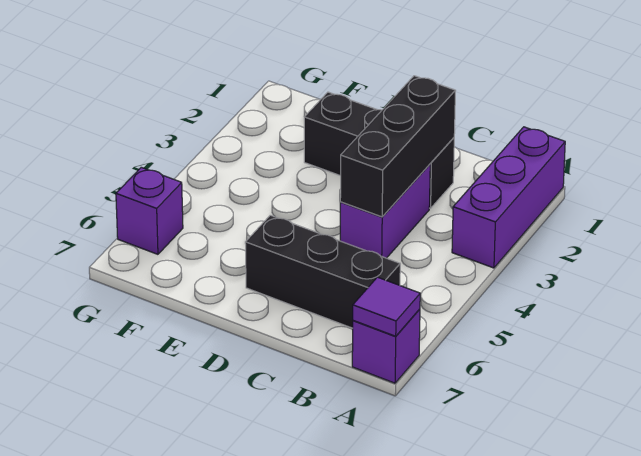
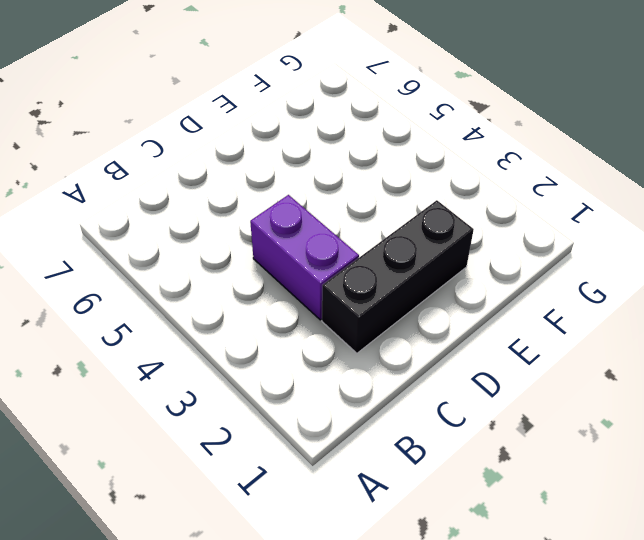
none -> purple brick A1:A3 level 1
none -> purple brick A7 level 1

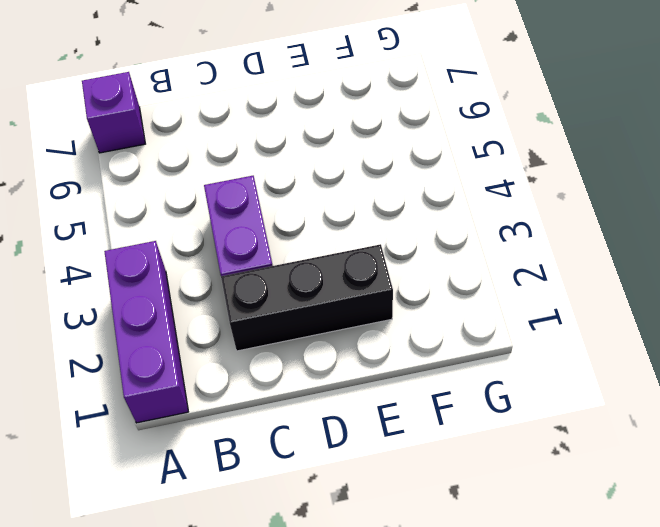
none -> black brick B6:D6 level 1
none -> purple brick G6 level 1

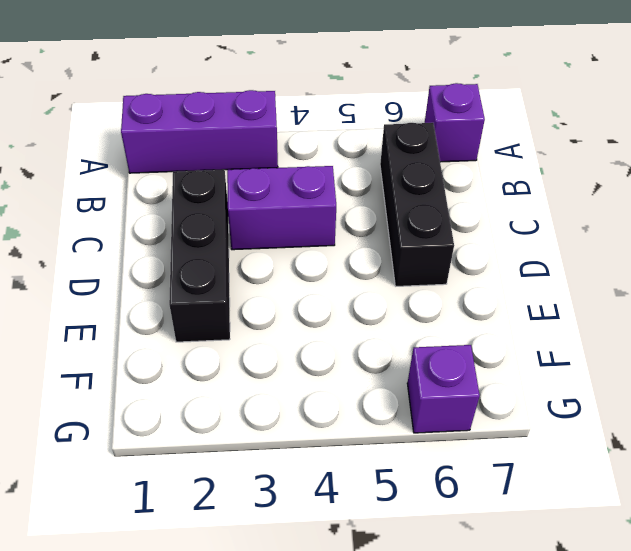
none -> purple tile A7 level 2
none -> black brick C2:C4 level 2

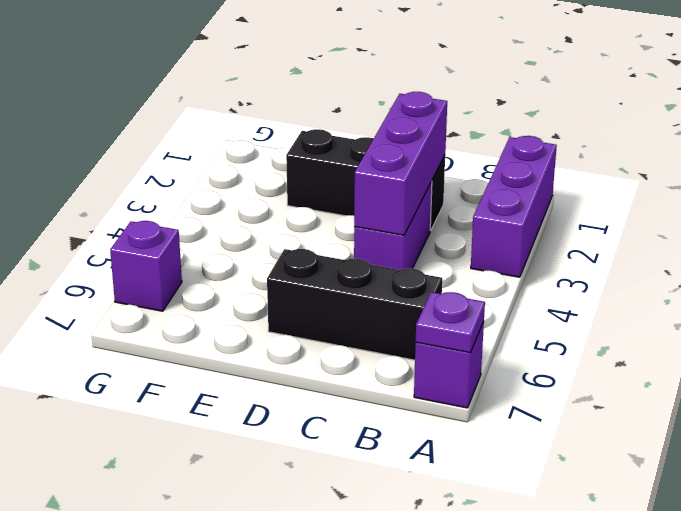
purple plate A7 level 2 -> purple tile A7 level 2
purple brick C2:C4 level 2 -> black brick C2:C4 level 2

